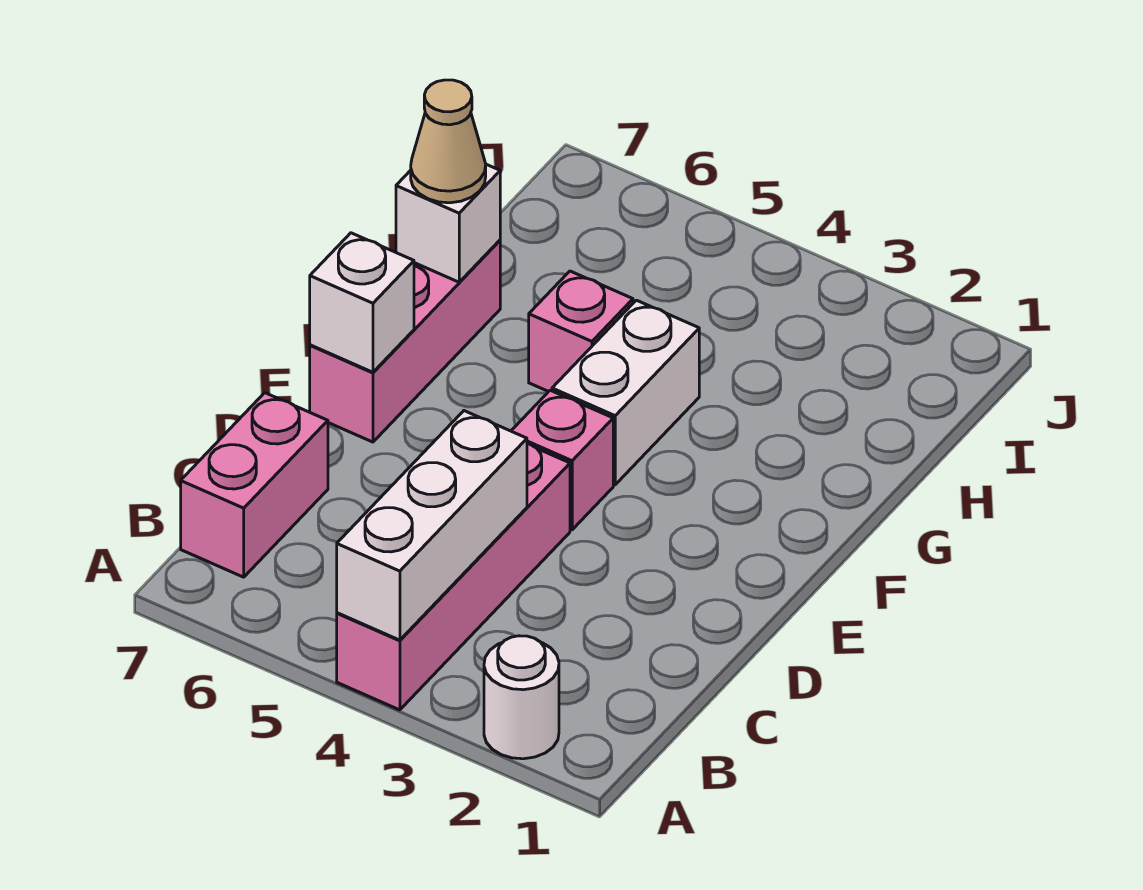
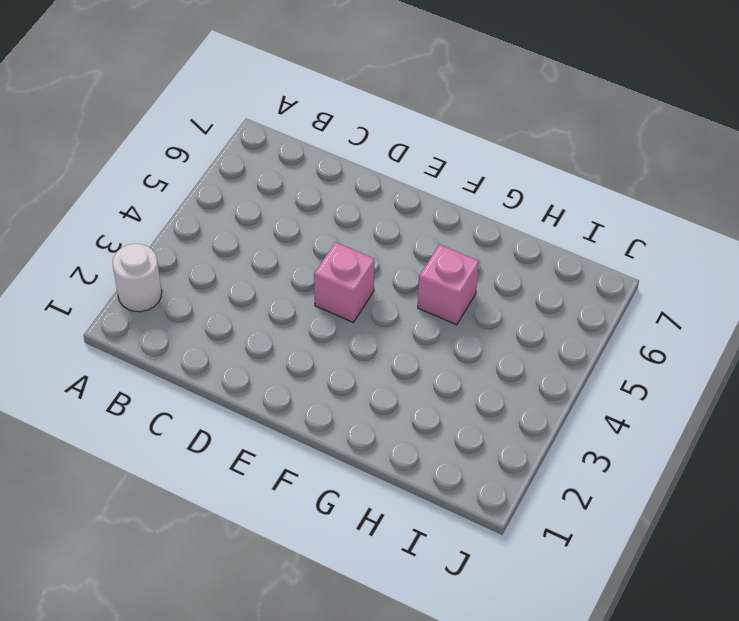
none -> pink brick A4:D4 level 1
none -> pink brick B7:C7 level 1

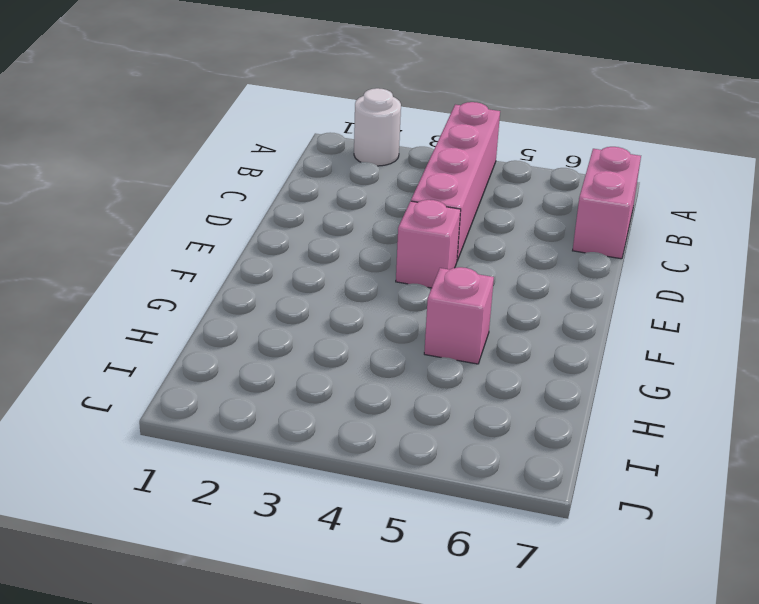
none -> pink brick E7:G7 level 1
none -> white brick F4:G4 level 1

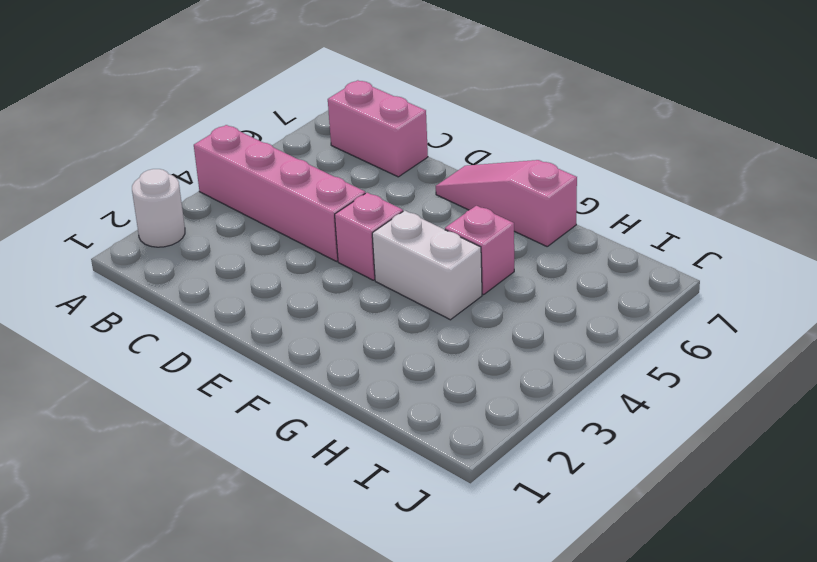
pink slope E7:G7 level 1 top G -> pink brick E7:G7 level 1
none -> white brick A4:C4 level 2
none -> white brick E7 level 2

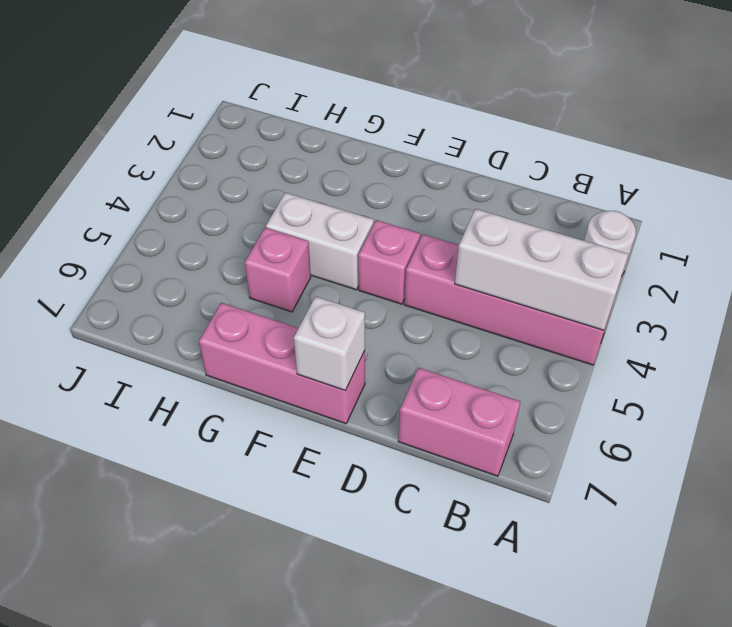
none -> white brick G7 level 2
none -> tan cone G7 level 3

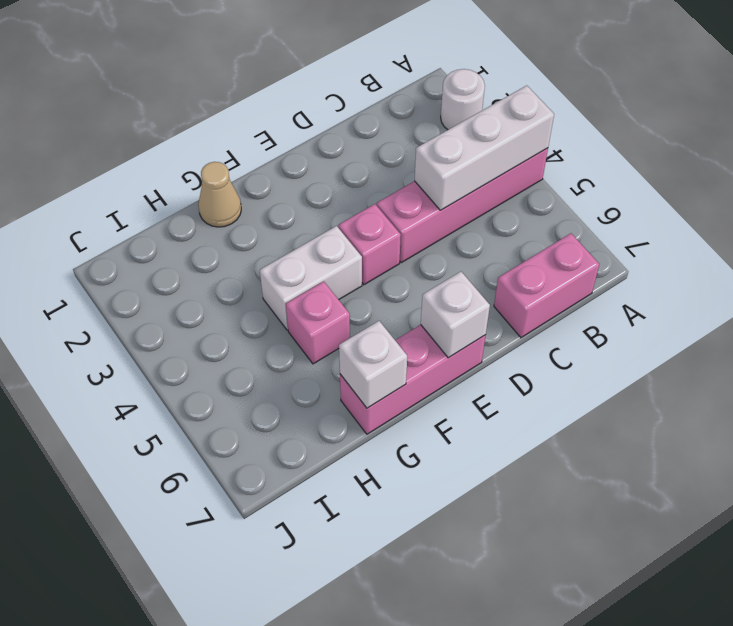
tan cone G1 level 1 -> tan cone G7 level 3

